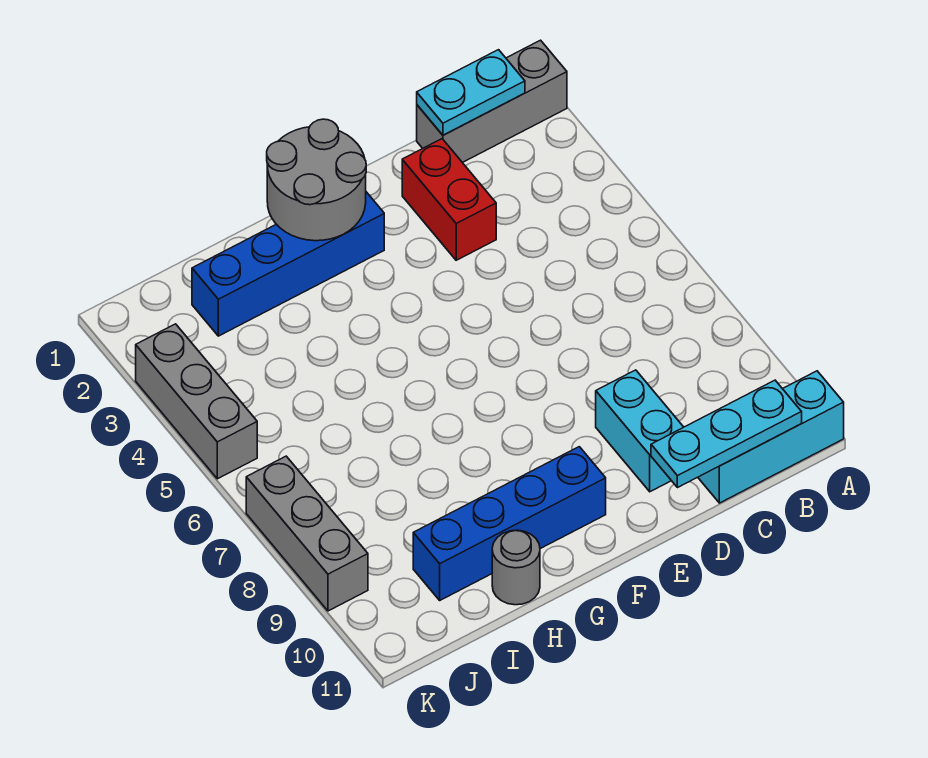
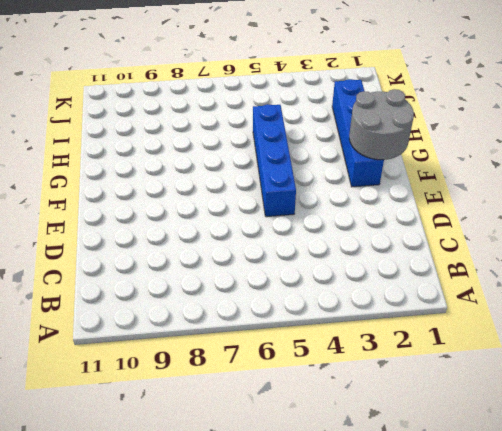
blue brick E5:H5 level 1 -> blue brick F10:I10 level 1
none -> grey brick A1:C1 level 1
none -> cyan brick A11:C11 level 1
none -> red brick D2:D3 level 1

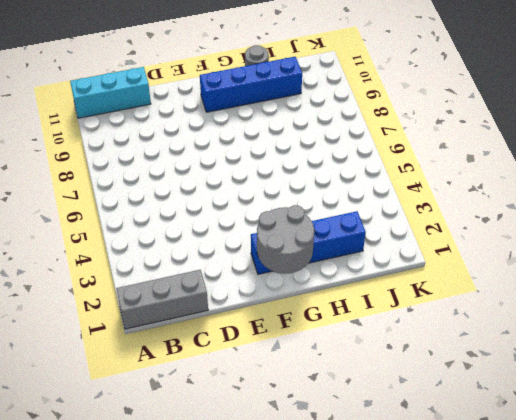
none -> red brick D2:D3 level 1
none -> cyan brick D9:D10 level 1
none -> grey brick K3:K5 level 1

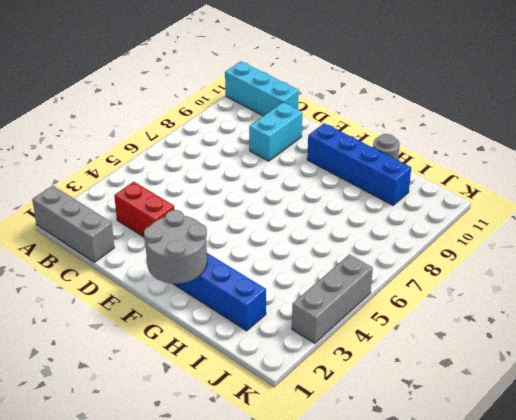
red brick C3:D3 level 1 -> red brick D2:D3 level 1
none -> grey brick K7:K9 level 1
none -> cyan plate B1:C1 level 2
none -> cyan plate B11:D11 level 2

